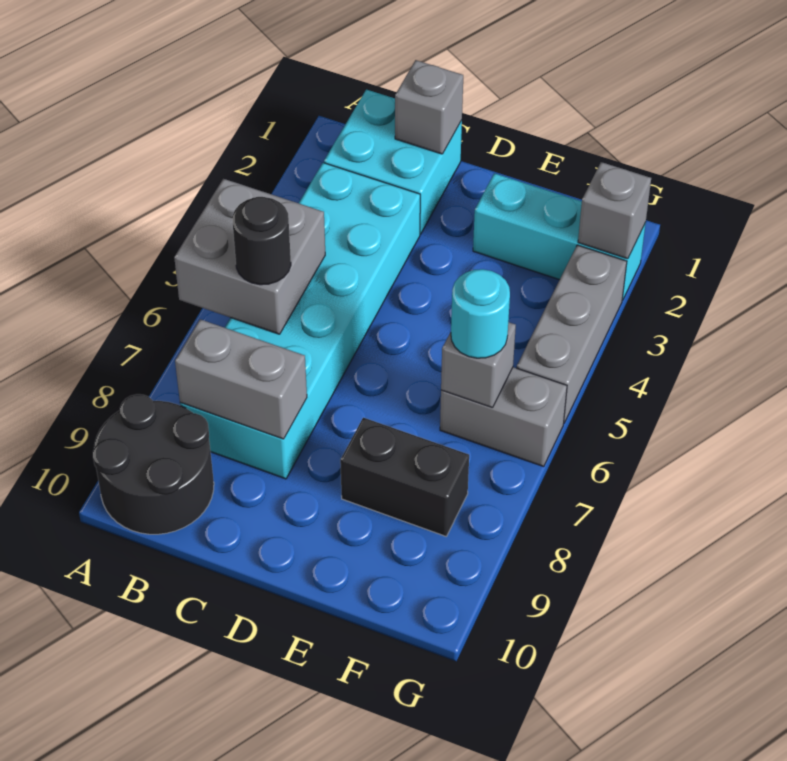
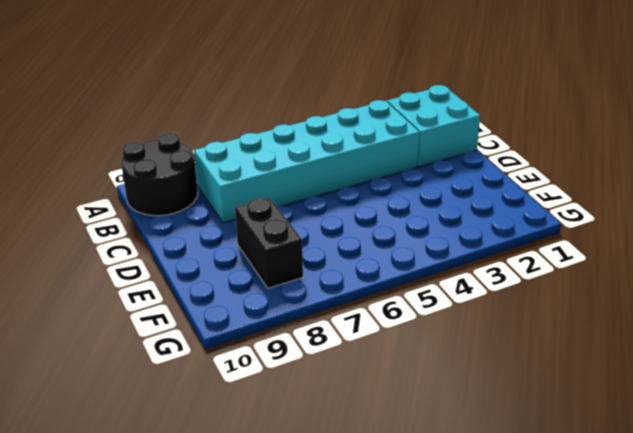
none -> cyan brick E2:G2 level 1
none -> grey brick F6:G6 level 1
none -> grey brick G3:G5 level 1

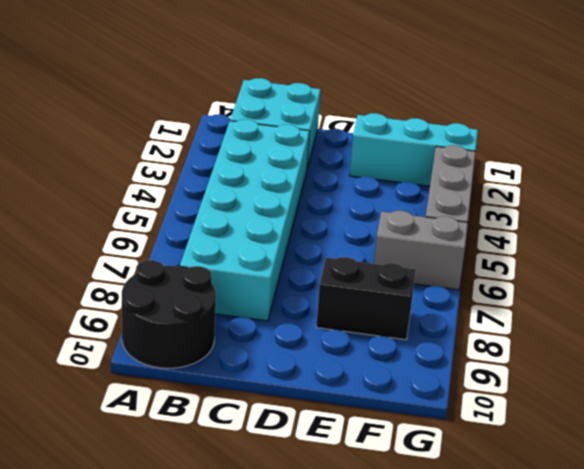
none -> grey brick A5:B6 level 2
none -> grey brick B8:C8 level 2
none -> grey brick C1 level 2

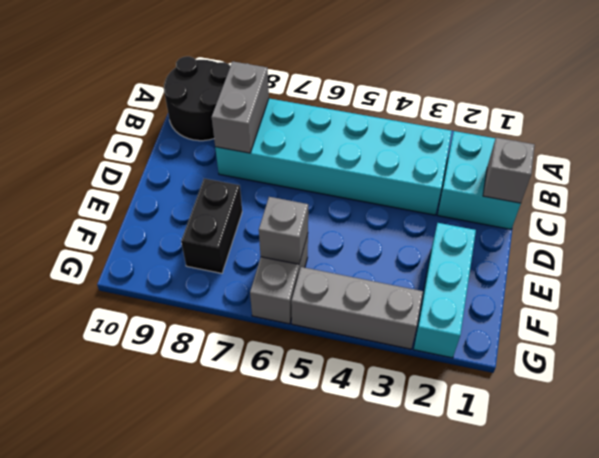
none -> grey brick A5:B6 level 2
none -> grey brick G2 level 2
none -> black round brick B6 level 3

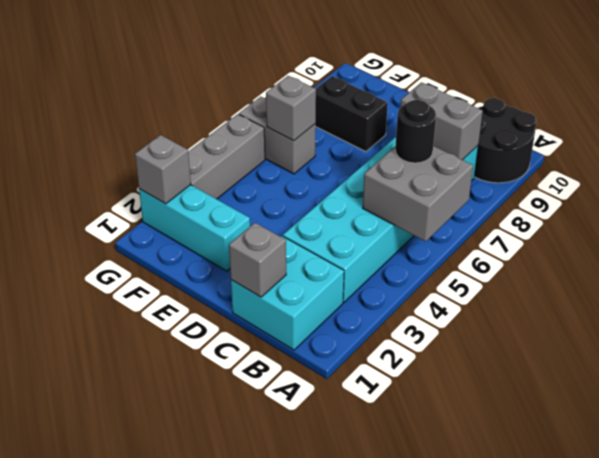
none -> cyan round brick F6 level 3

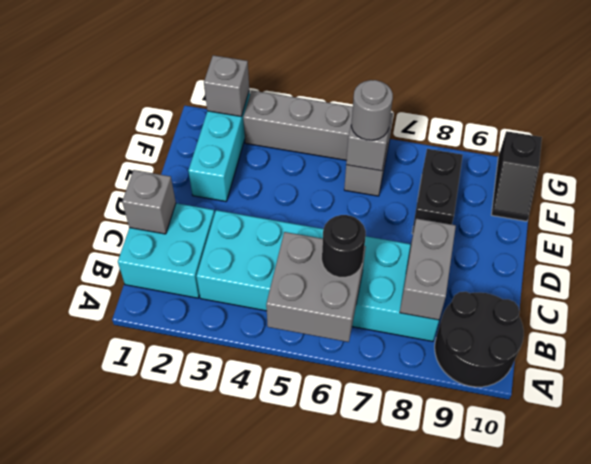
grey round brick F6 level 3 -> cyan round brick F6 level 3
black slope F10:G10 level 1 top G -> none

